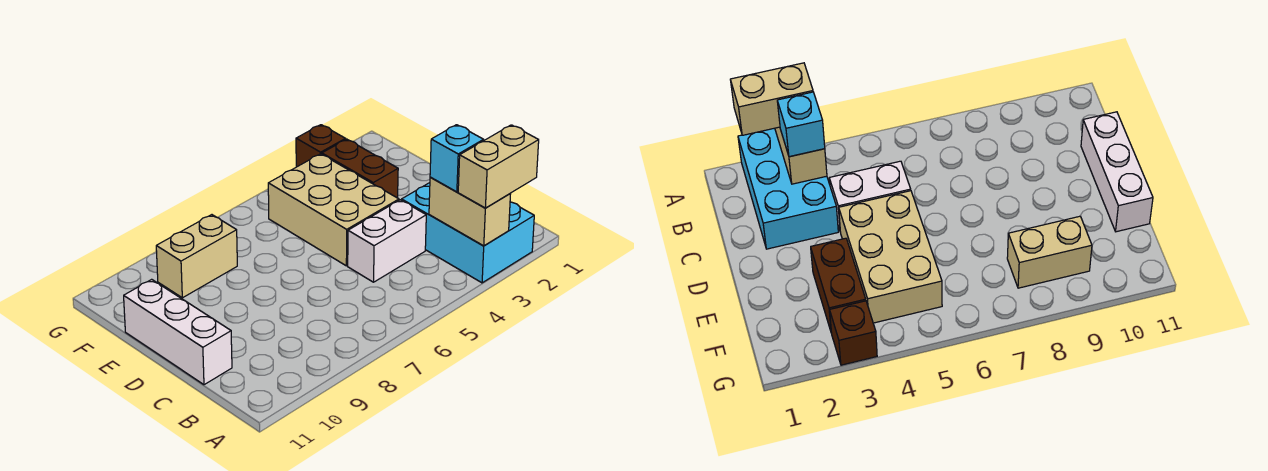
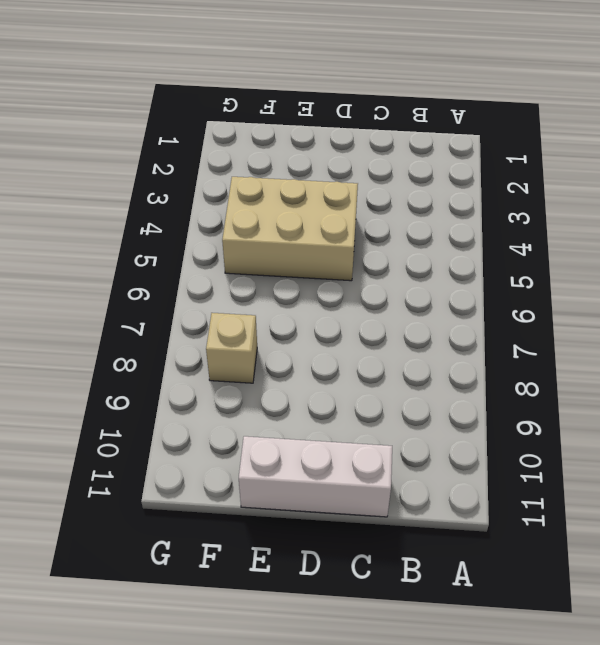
tan brick F8 level 1 -> tan brick F8:F9 level 1
none -> cyan brick A2:C3 level 1
none -> white brick C4:C5 level 1

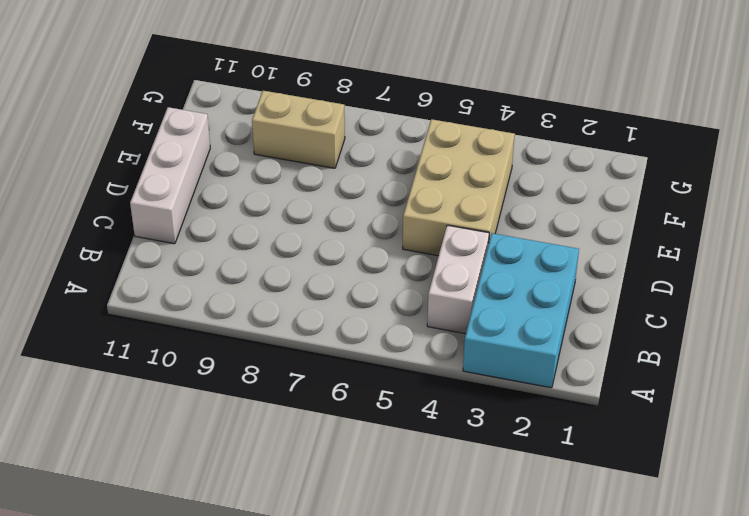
white brick B4:C4 level 1 -> white brick C4:C5 level 1
none -> brown brick E3:F3 level 1
none -> brown brick G3 level 1

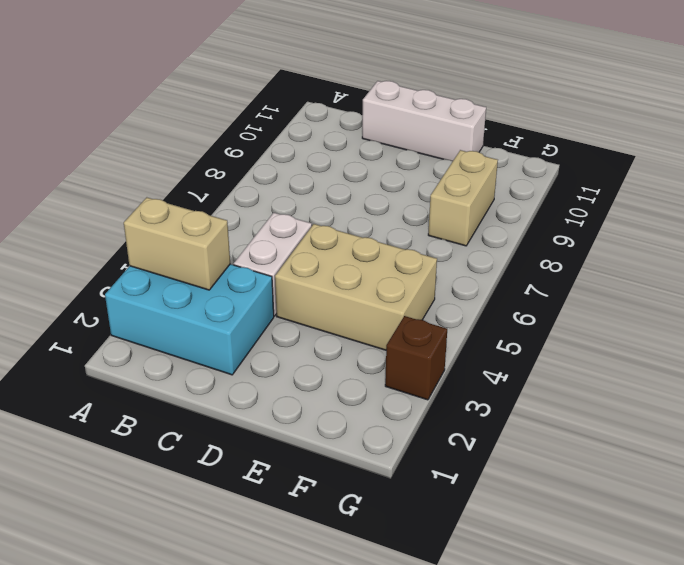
none -> brown brick E3:F3 level 1
none -> tan brick A2:A3 level 3

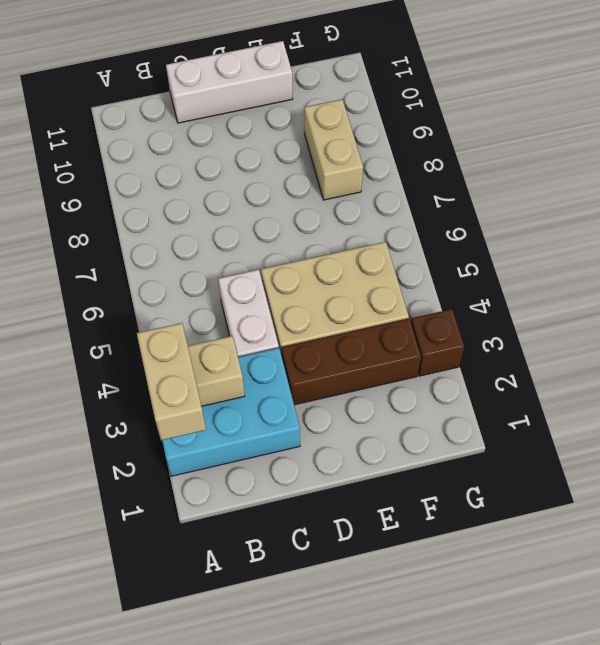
brown brick D3:F3 level 1 -> brown brick E3:F3 level 1
none -> cyan brick B3 level 3

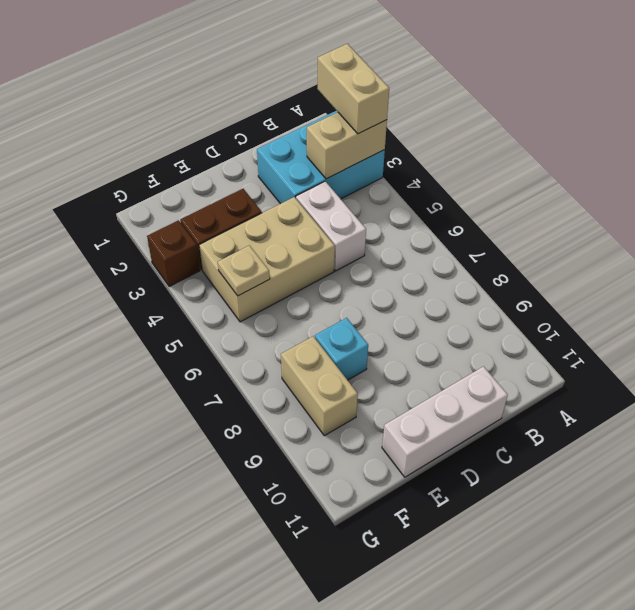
cyan brick E8 level 1 -> cyan brick B3 level 3
tan plate F5 level 2 -> none

